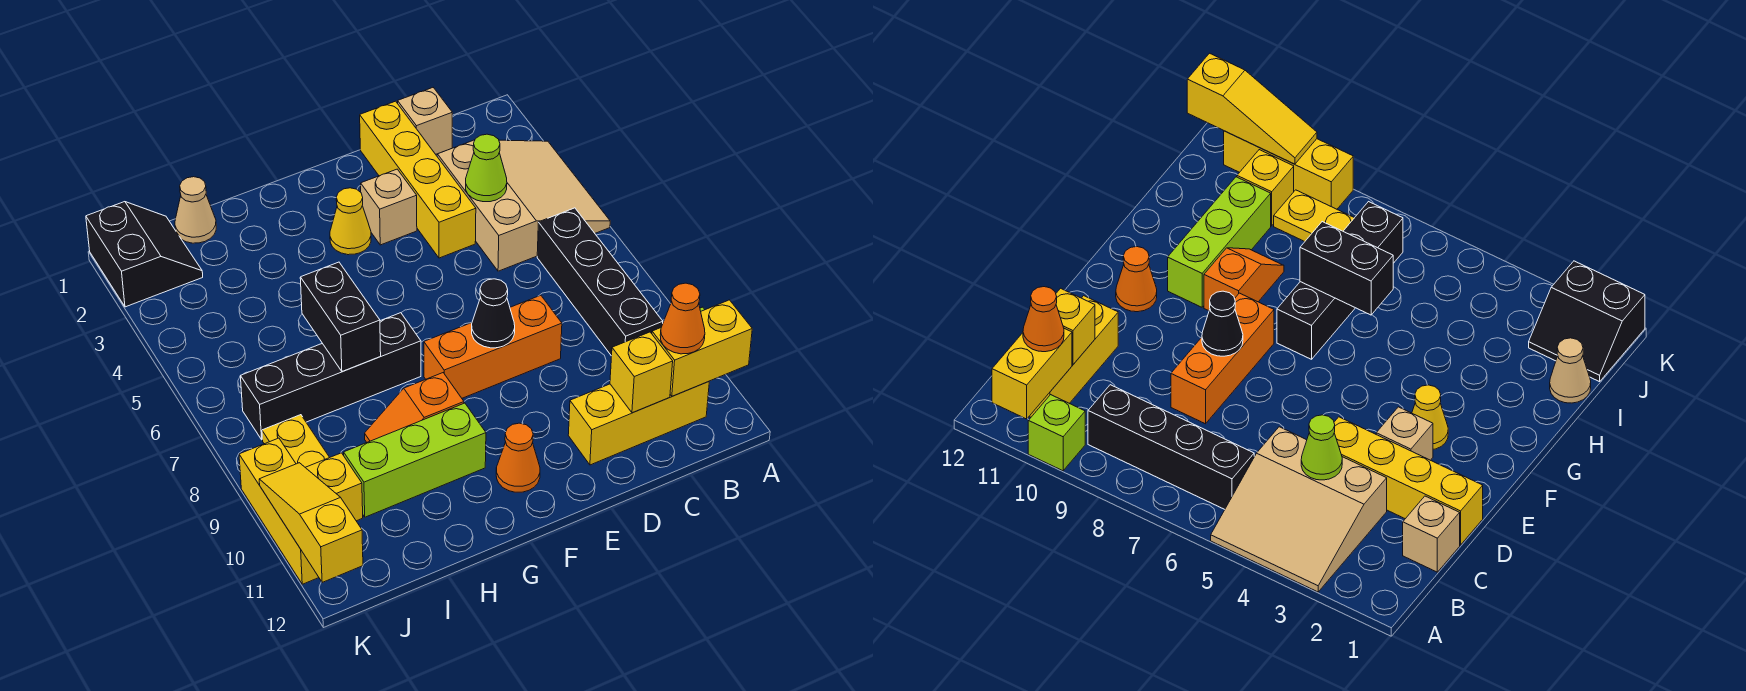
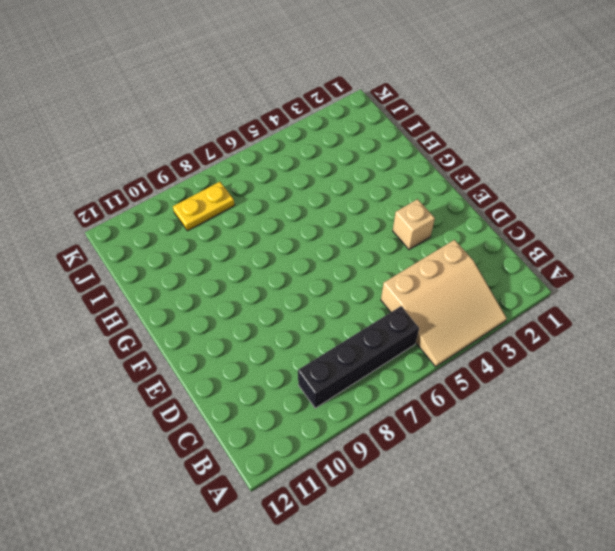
none -> lime brick A10 level 1
none -> yellow brick B11:D11 level 1
none -> tan brick C1 level 1

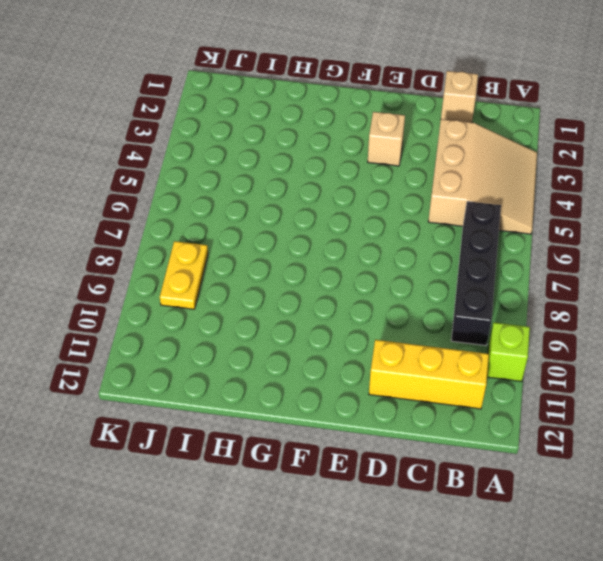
none -> yellow brick D1:D4 level 1
none -> orange brick D8:F8 level 1
none -> yellow cone F3 level 1

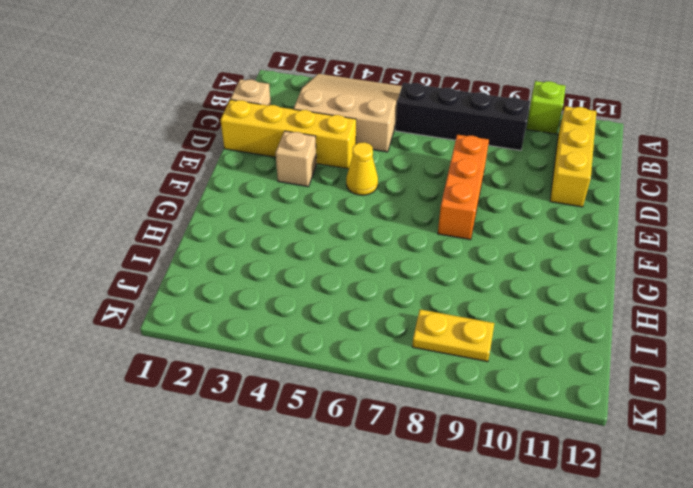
yellow cone E5 level 1 -> yellow cone F3 level 1
none -> orange cone F11 level 1
none -> black brick G7:J7 level 1
none -> orange slope G9:H9 level 1 top G

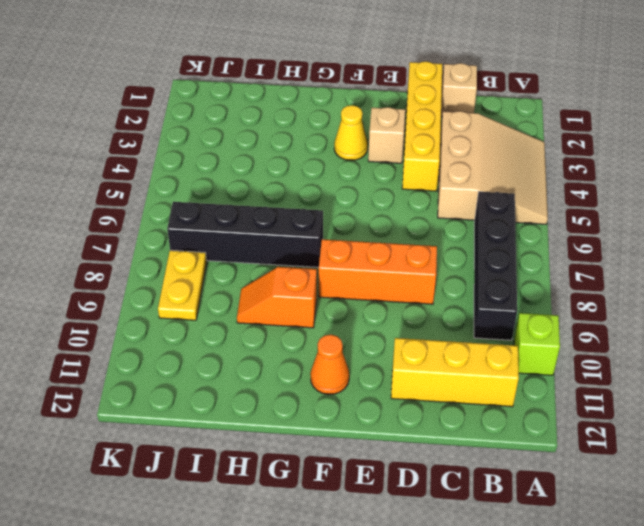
none -> lime brick G10:I10 level 1
none -> tan cone I1 level 1
none -> black slope J1:K2 level 1 top K

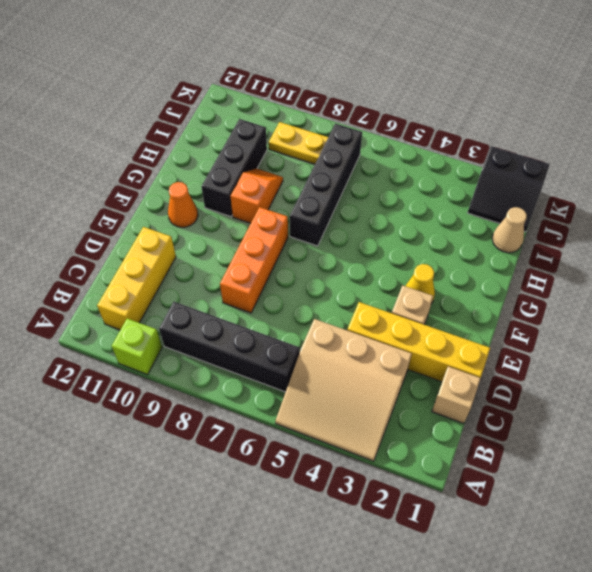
black brick G10:I10 level 1 -> lime brick G10:I10 level 1
none -> yellow brick J10 level 1
none -> yellow brick K9:K11 level 1
none -> yellow brick A11:B11 level 2

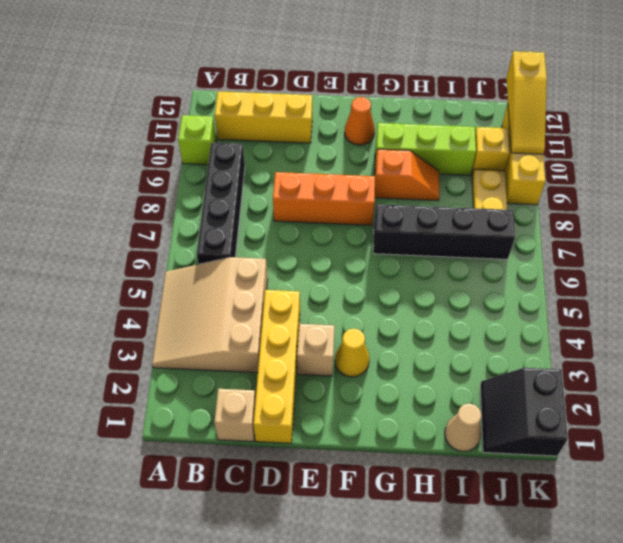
none -> yellow brick A11:B11 level 2
none -> lime cone C4 level 2
none -> yellow brick C11 level 2

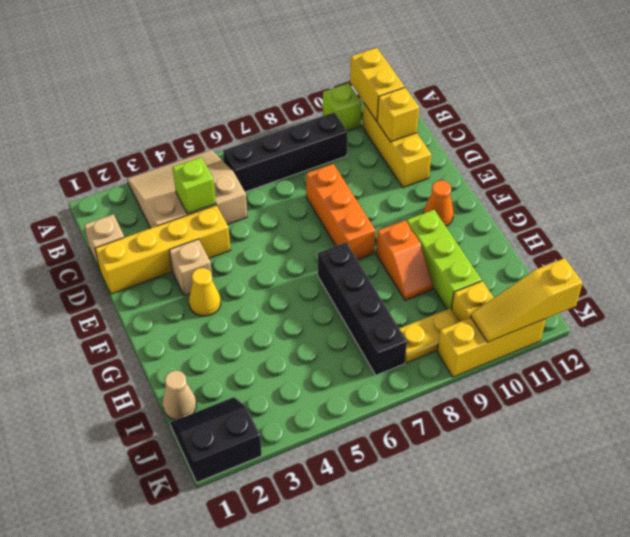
lime brick C4 level 2 -> lime cone C4 level 2
none -> black cone E8 level 2
none -> black brick H6:H7 level 2
none -> orange cone B11 level 3

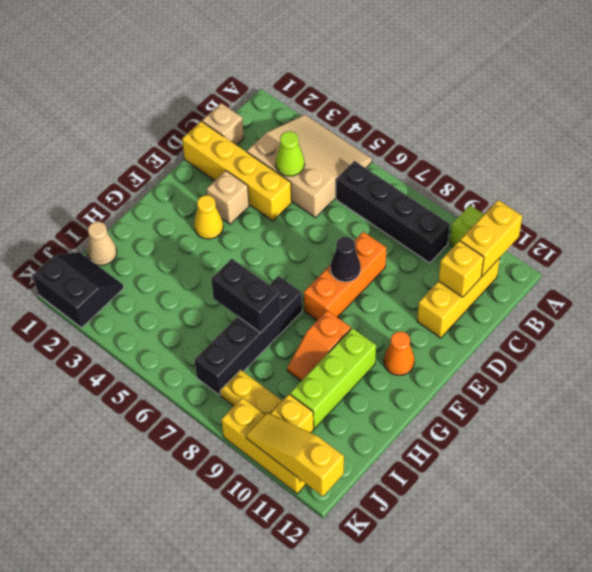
none -> orange cone B11 level 3

